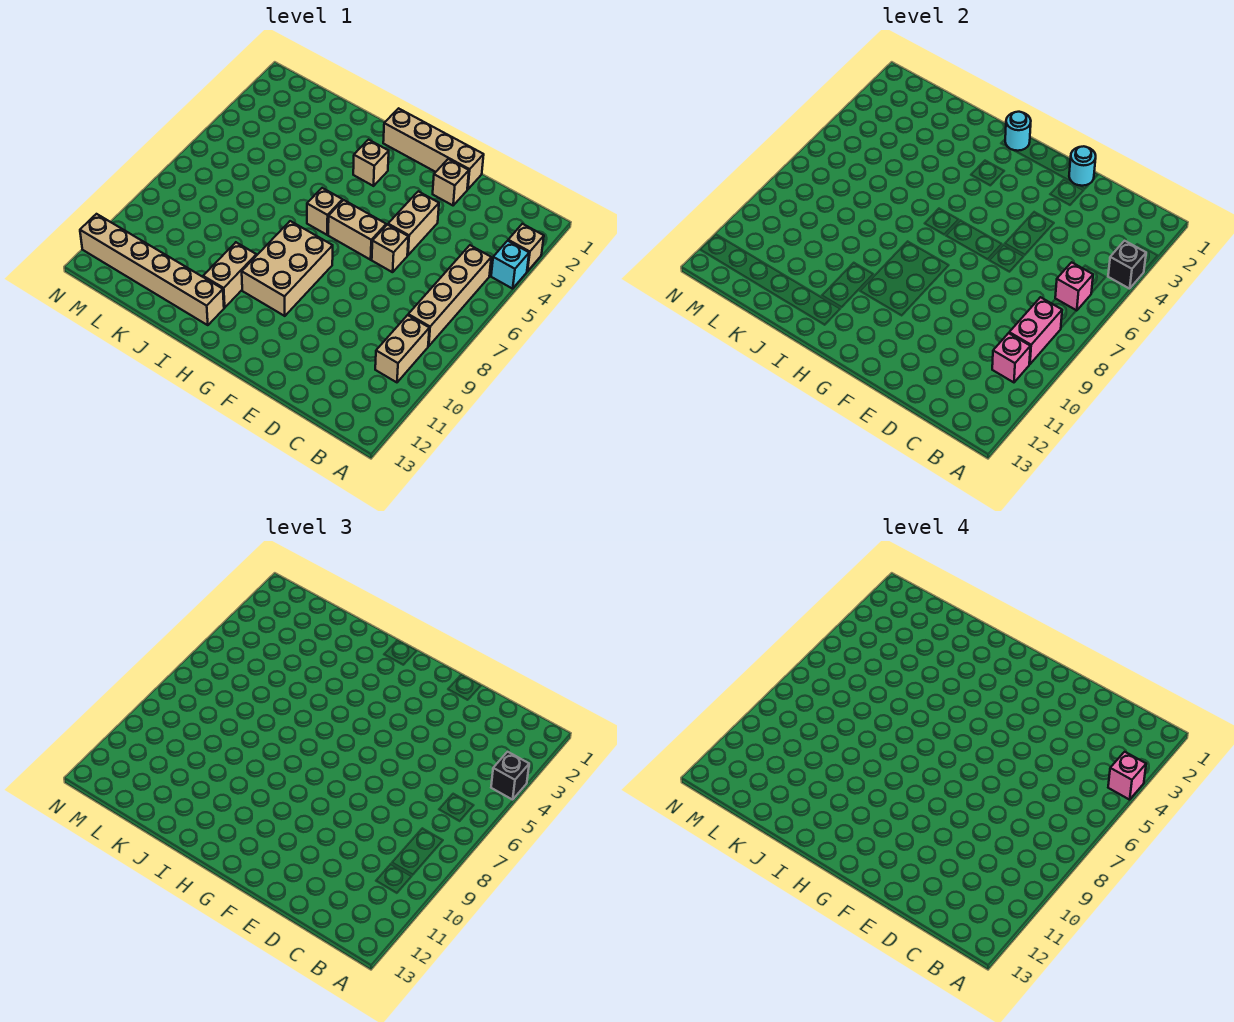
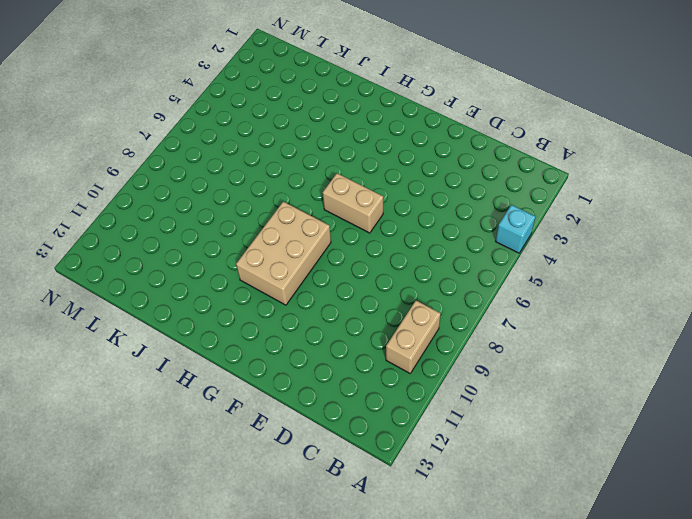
none -> tan brick A3 level 1
none -> tan brick B5:B8 level 1
none -> tan brick E1:H1 level 1

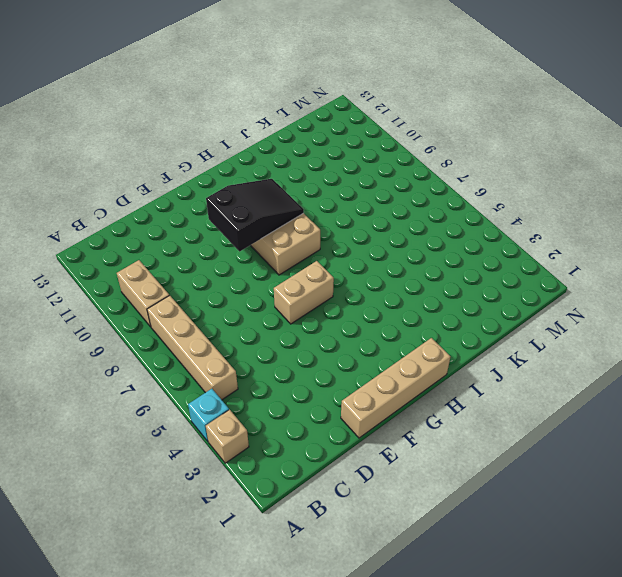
black slope F9:H10 level 2 top F -> none
none -> tan brick E2 level 1
none -> tan brick E4:E5 level 1
none -> tan brick E6 level 1

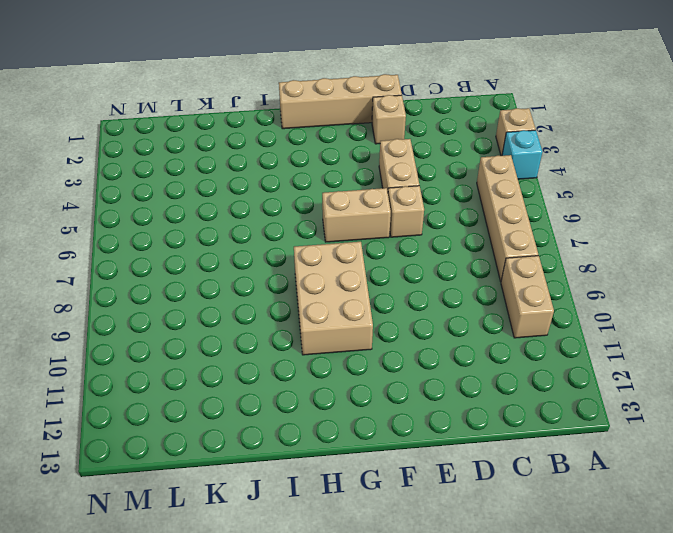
none -> tan brick H3 level 1
none -> tan brick H6 level 1
none -> tan brick I10:I11 level 1

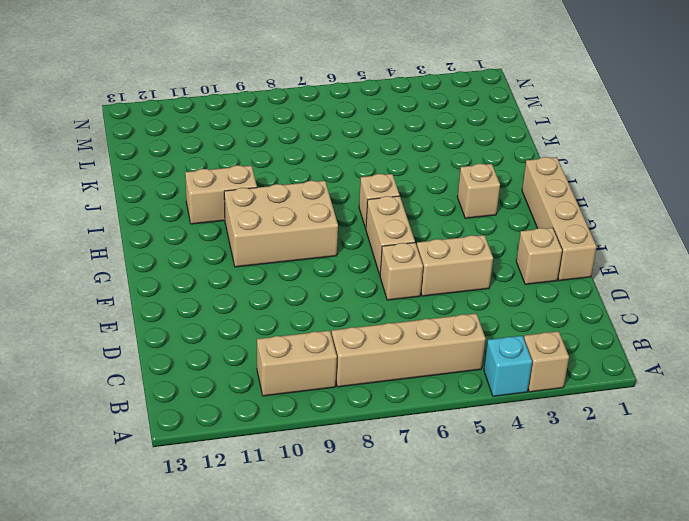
none -> tan brick I12:N12 level 1
none -> black brick A4 level 2
none -> pink brick B6 level 2

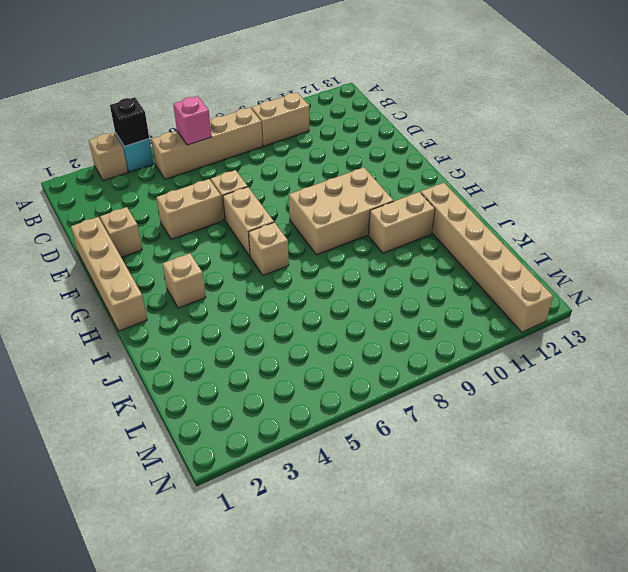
none -> pink brick B8:B9 level 2
none -> pink brick B10 level 2
none -> cyan round brick E1 level 2

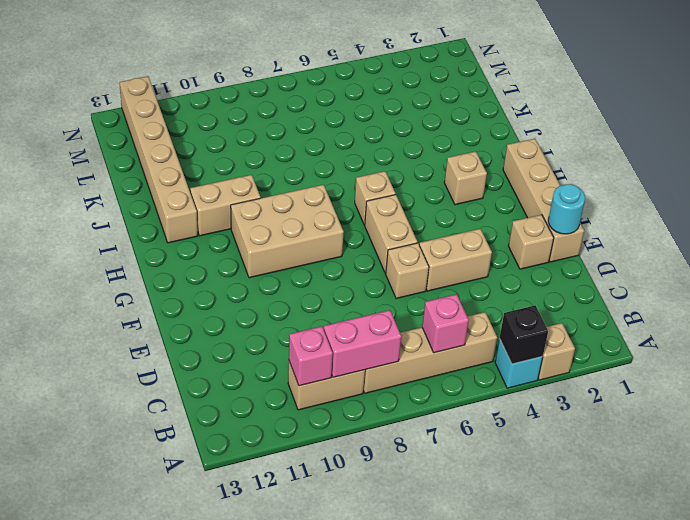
none -> cyan round brick H1 level 2
none -> black brick A4 level 3
none -> pink brick A4 level 4

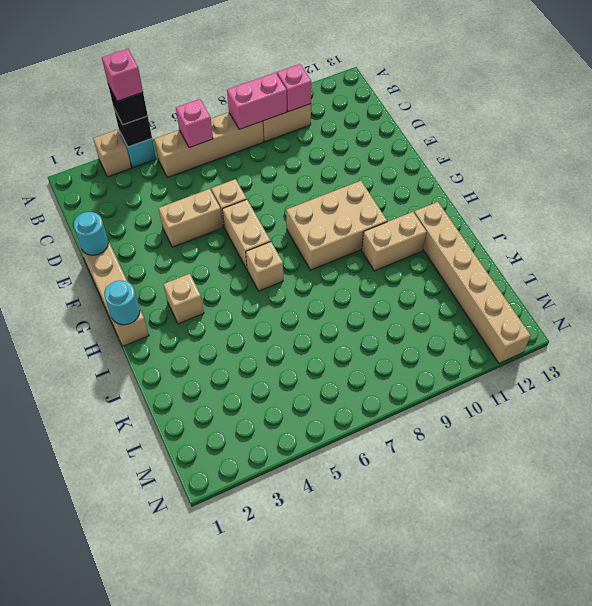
none -> tan brick E2 level 1

